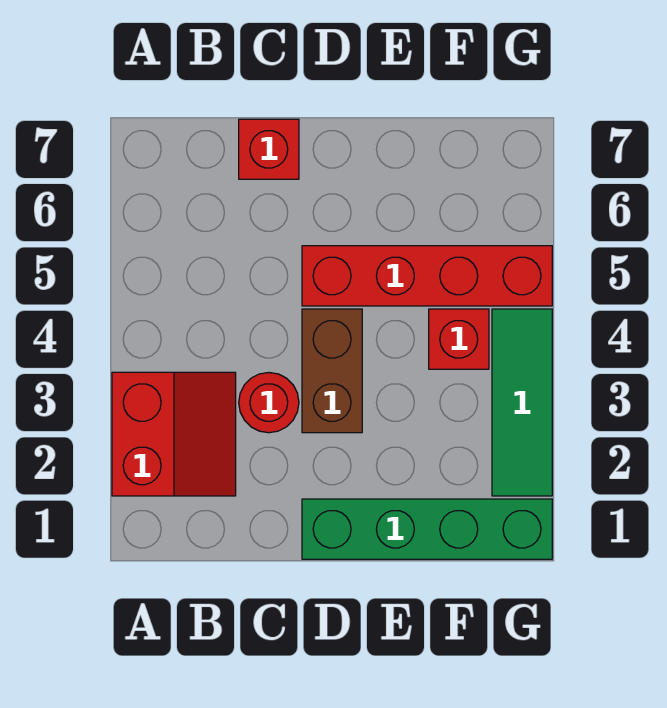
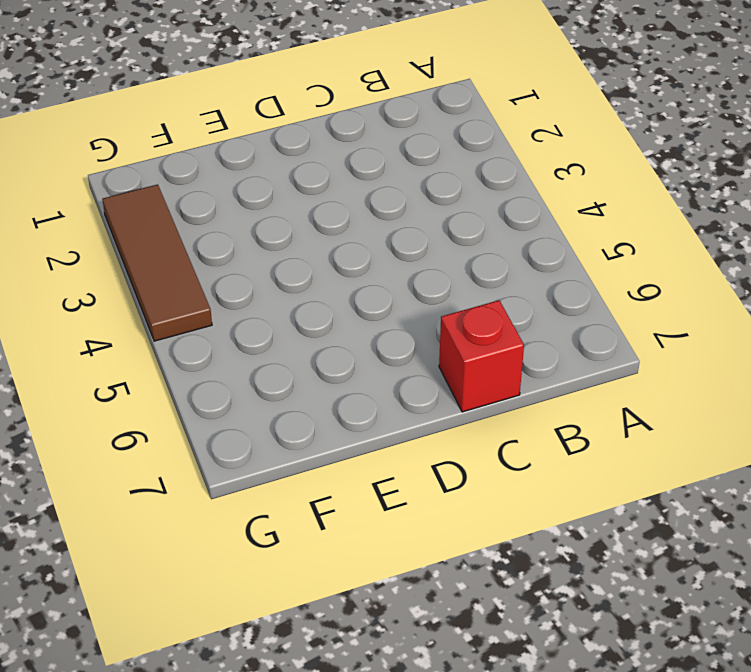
brown tile G2:G4 level 1 -> green tile G2:G4 level 1
none -> red slope A2:B3 level 1 top A
none -> red round brick C3 level 1

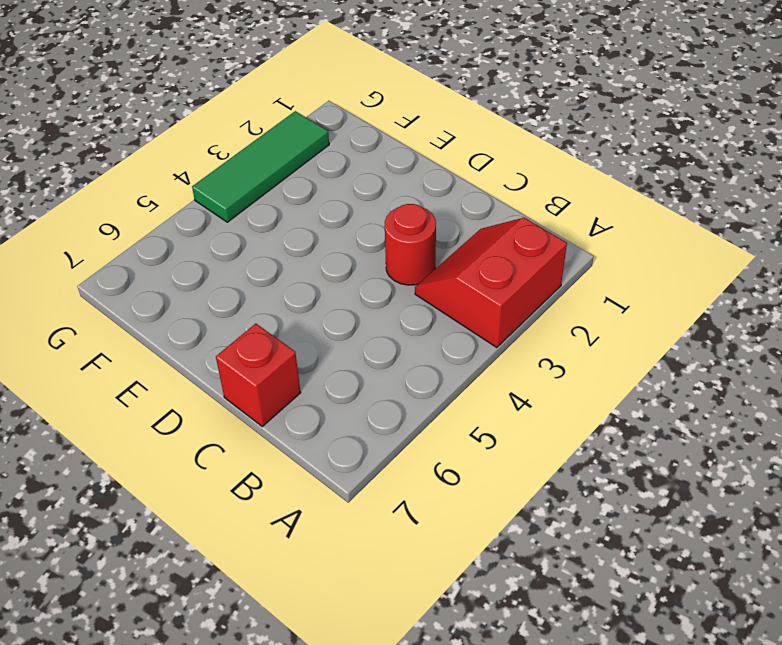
none -> green brick D1:G1 level 1
none -> brown brick D3:D4 level 1

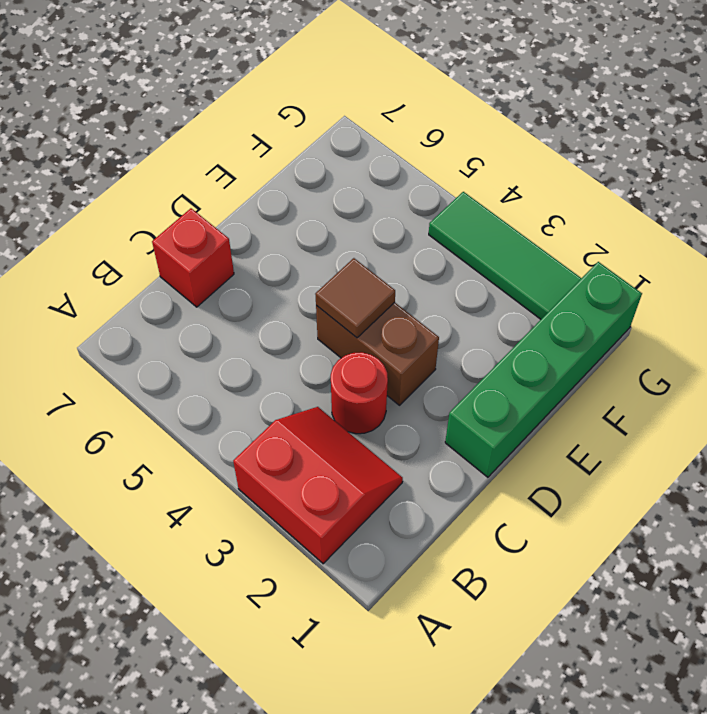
brown tile D4 level 2 -> none
none -> red brick D5:G5 level 1
none -> red brick F4 level 1

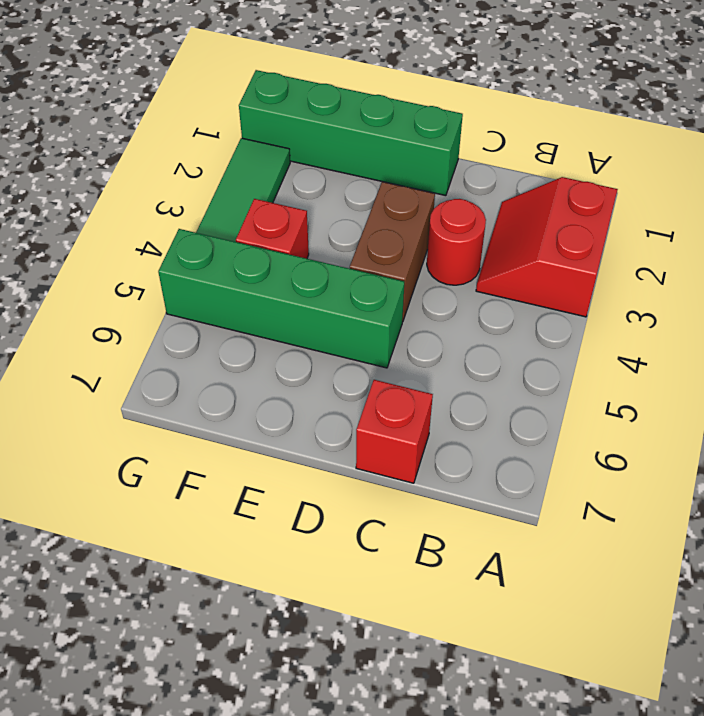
green brick D5:G5 level 1 -> red brick D5:G5 level 1

